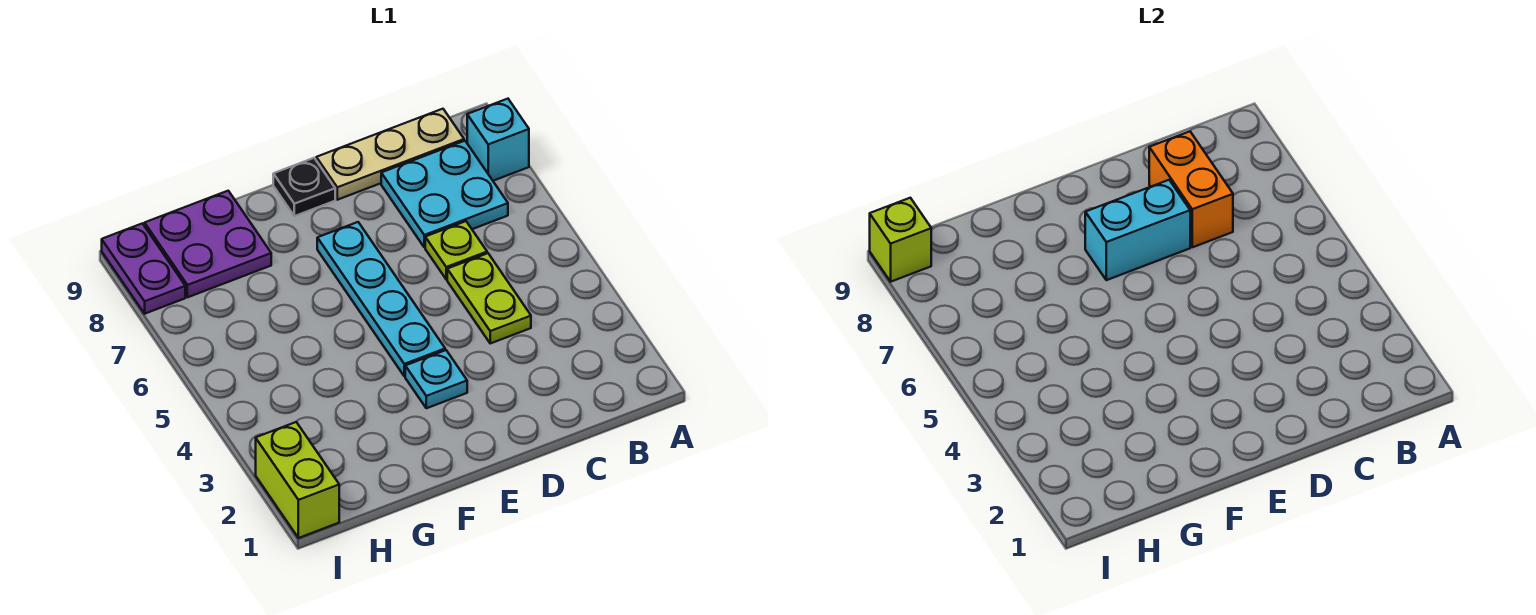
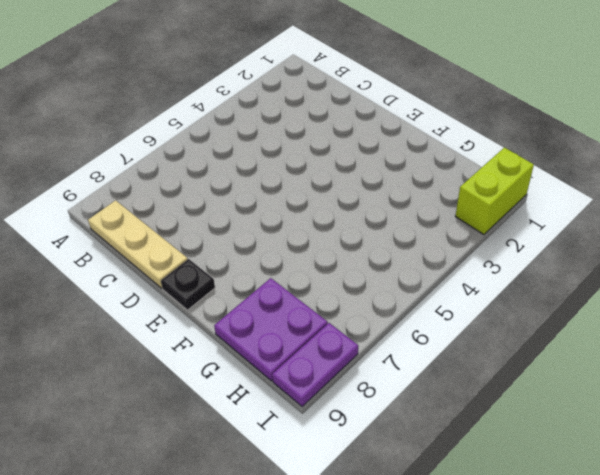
none -> cyan brick A8 level 1
none -> cyan plate B7:C8 level 1
none -> lime plate C4:C5 level 1

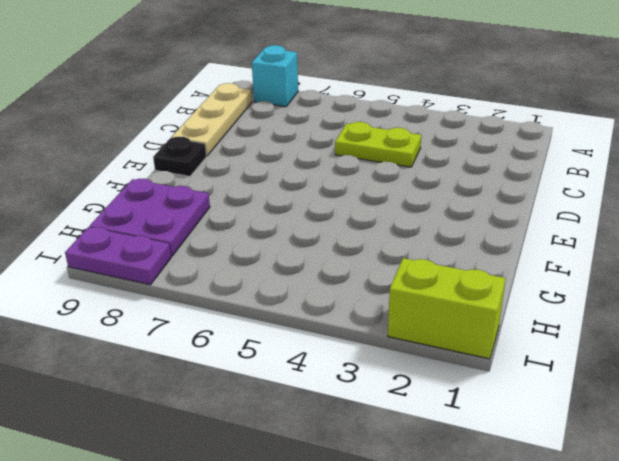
none -> cyan plate B7:C8 level 1
none -> lime plate C6 level 1
none -> cyan plate E3 level 1

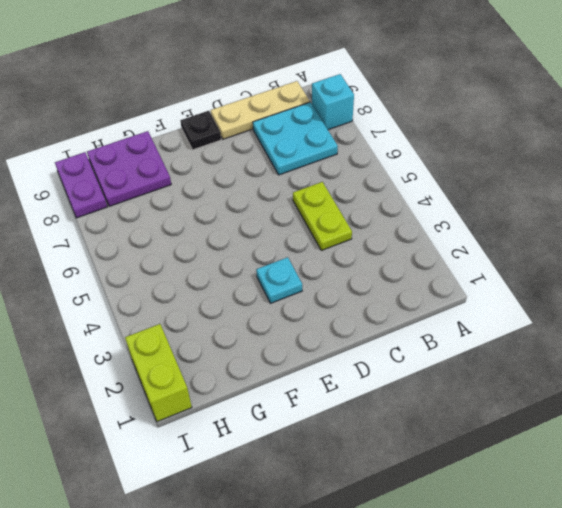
none -> lime plate C6 level 1
none -> cyan plate E4:E7 level 1
none -> orange brick C7:C8 level 2

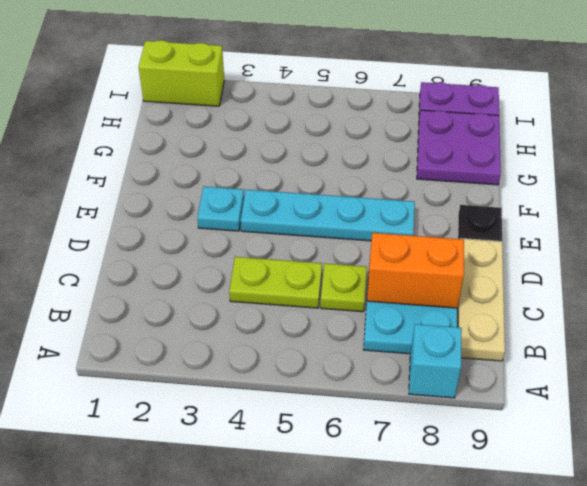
none -> cyan brick D7:E7 level 2
none -> lime brick I9 level 2

